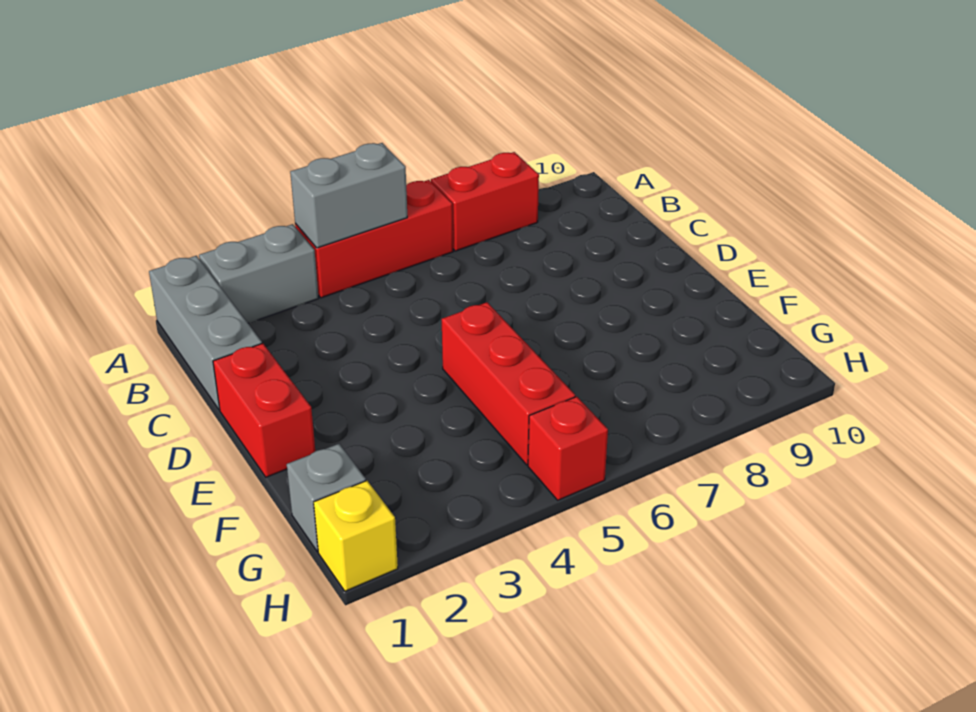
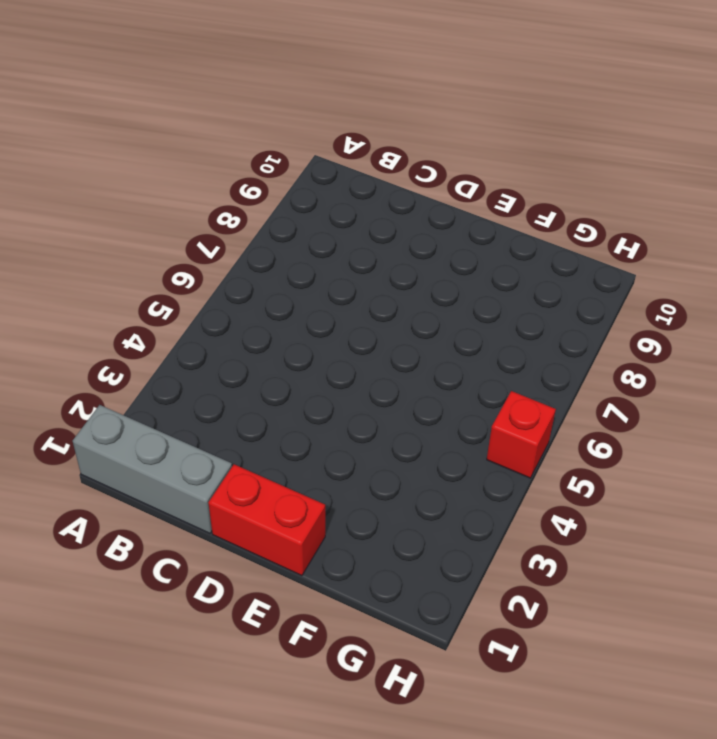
none -> grey brick A2:A3 level 1
none -> red brick A4:A6 level 1

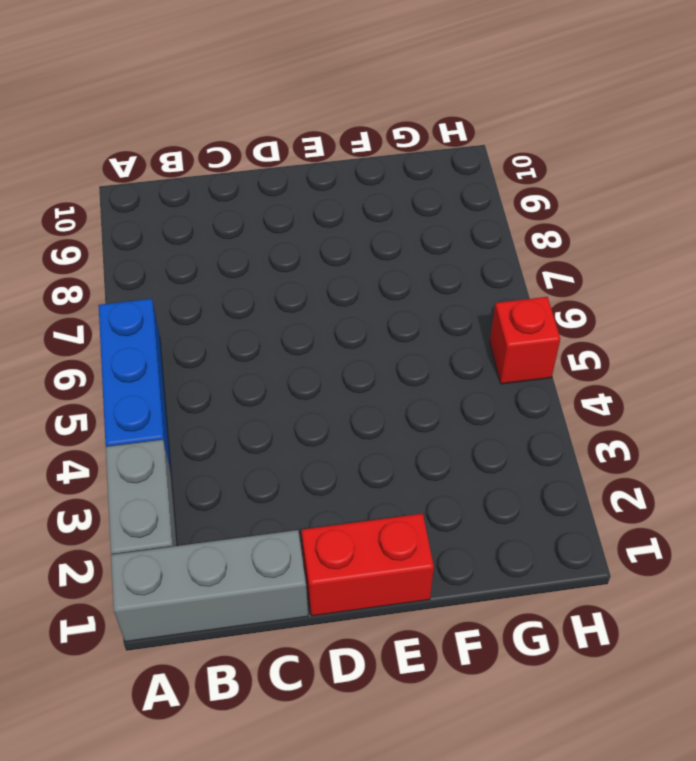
blue brick A4:A6 level 1 -> red brick A4:A6 level 1
none -> red brick A7:A8 level 1
none -> red brick E5:G5 level 1

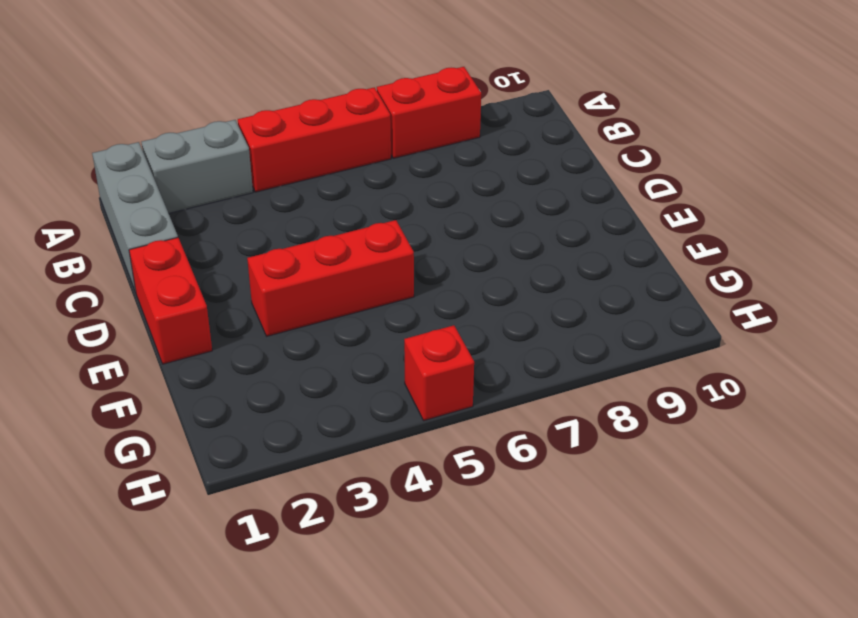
red brick E3:E5 level 1 -> red brick E5:G5 level 1
none -> grey brick G1 level 1
none -> yellow brick H1 level 1

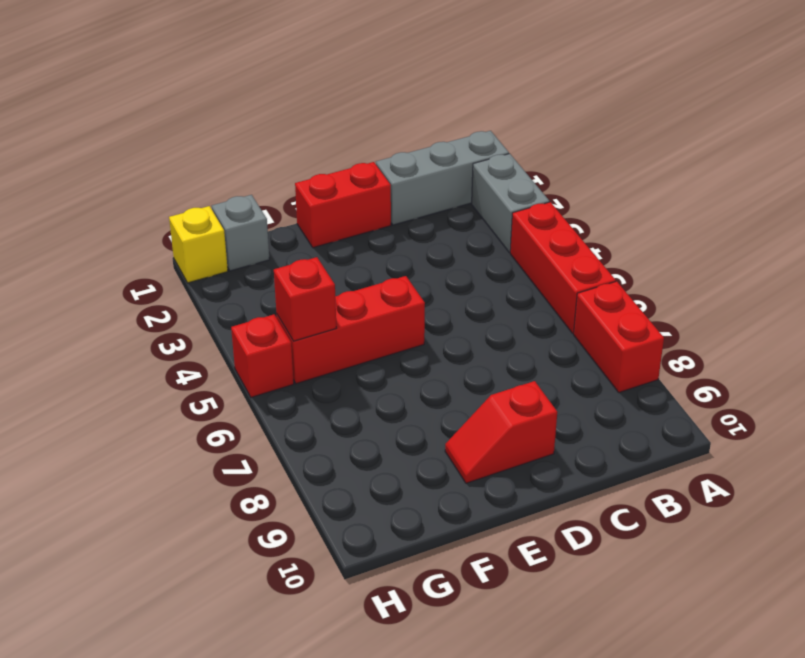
red slope D9:E9 level 1 top D -> none
red brick G5 level 2 -> none
none -> grey brick A4:A5 level 2

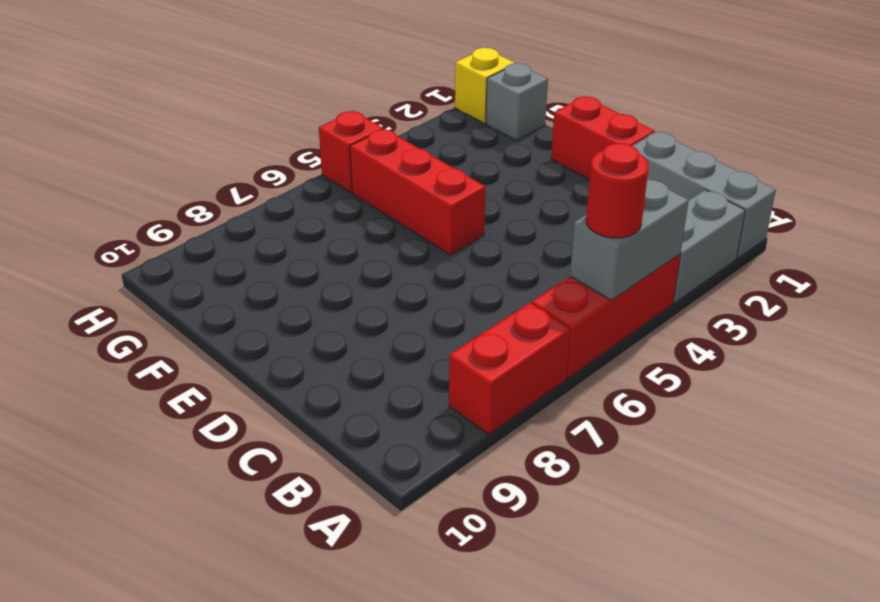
red round brick A5 level 3 -> none

